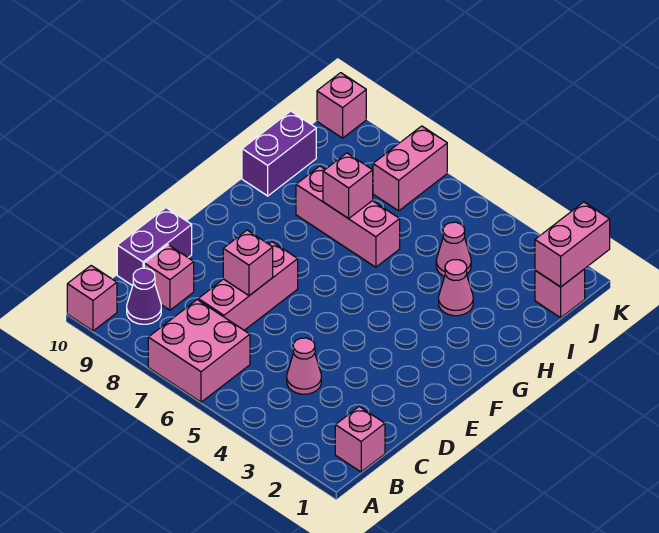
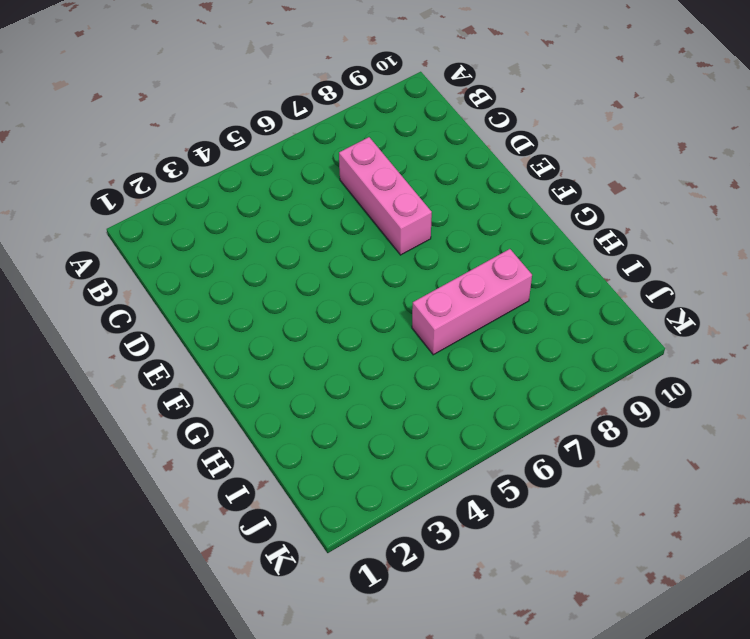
none -> pink brick A6:B7 level 1
none -> pink brick A10 level 1
none -> pink brick B1 level 1

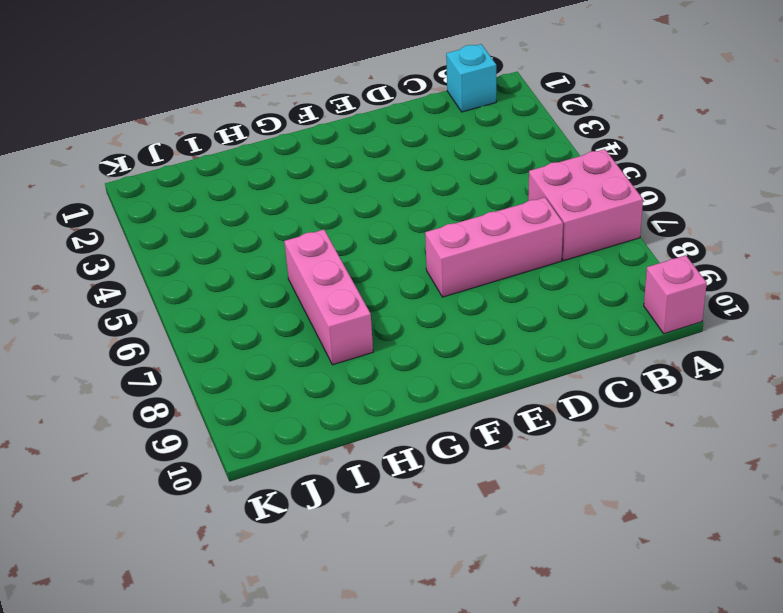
cyan brick B1 level 1 -> pink brick B1 level 1
none -> purple cone B9 level 1
none -> pink cone C4 level 1
none -> pink brick C9 level 1

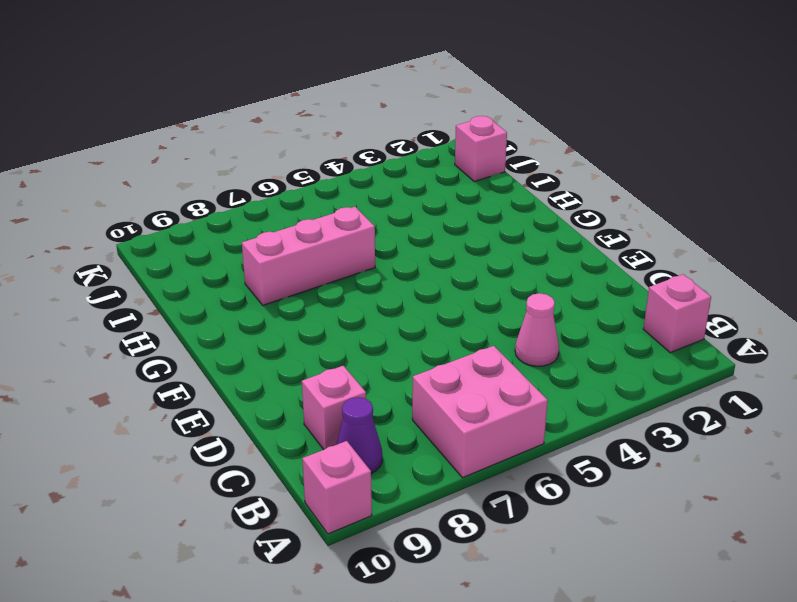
none -> pink brick C7:E7 level 1
none -> purple brick C10:D10 level 1
none -> pink cone H3 level 1

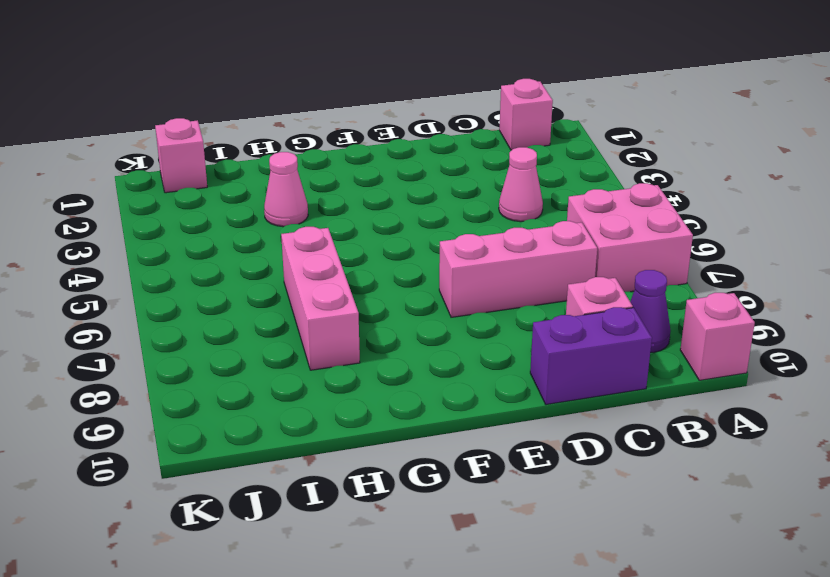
none -> purple brick H10:I10 level 1
none -> pink cone I4 level 1
none -> pink brick J7:K7 level 1

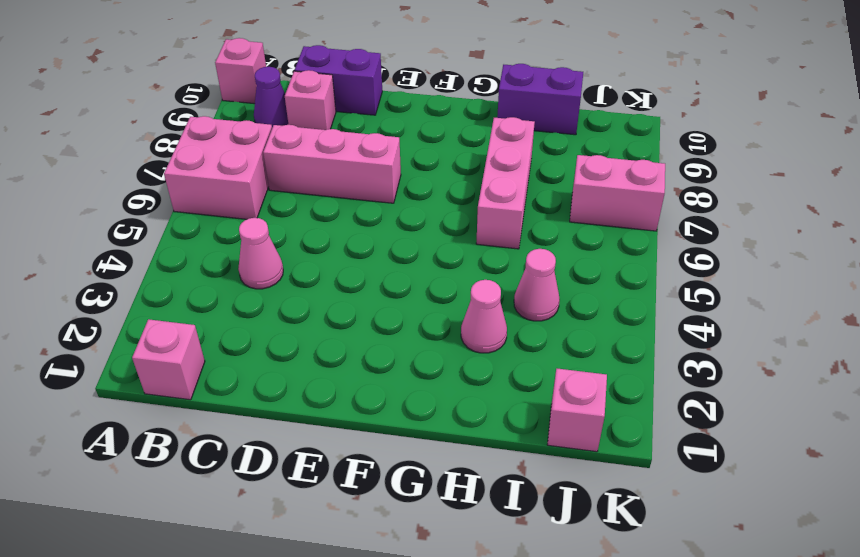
none -> pink brick K10 level 1
none -> pink brick D7 level 2
none -> pink brick H7 level 2

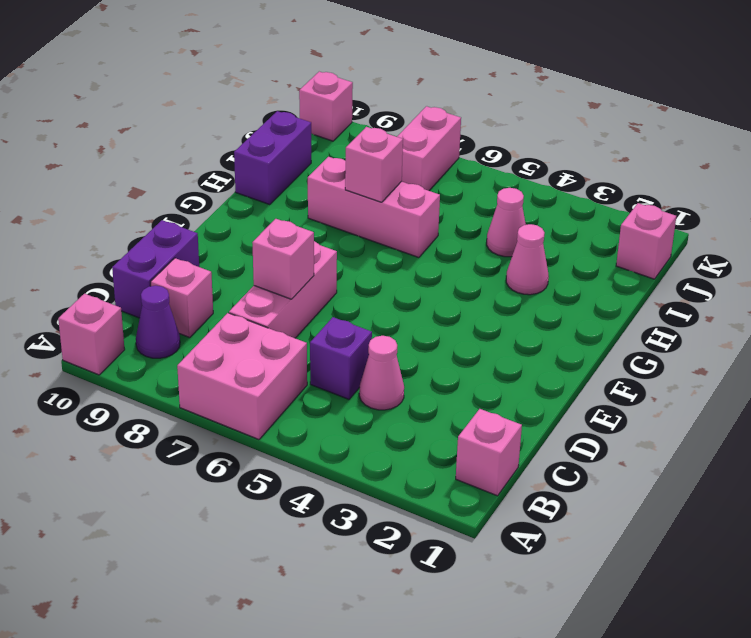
purple brick C5 level 1 -> none
none -> pink brick J1:K1 level 2

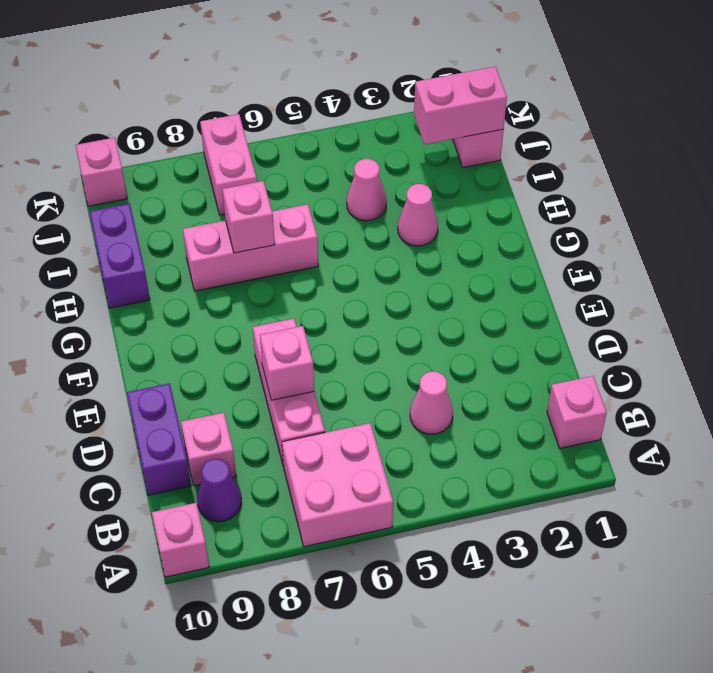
pink brick J1:J2 level 2 -> pink brick J1:K1 level 2

